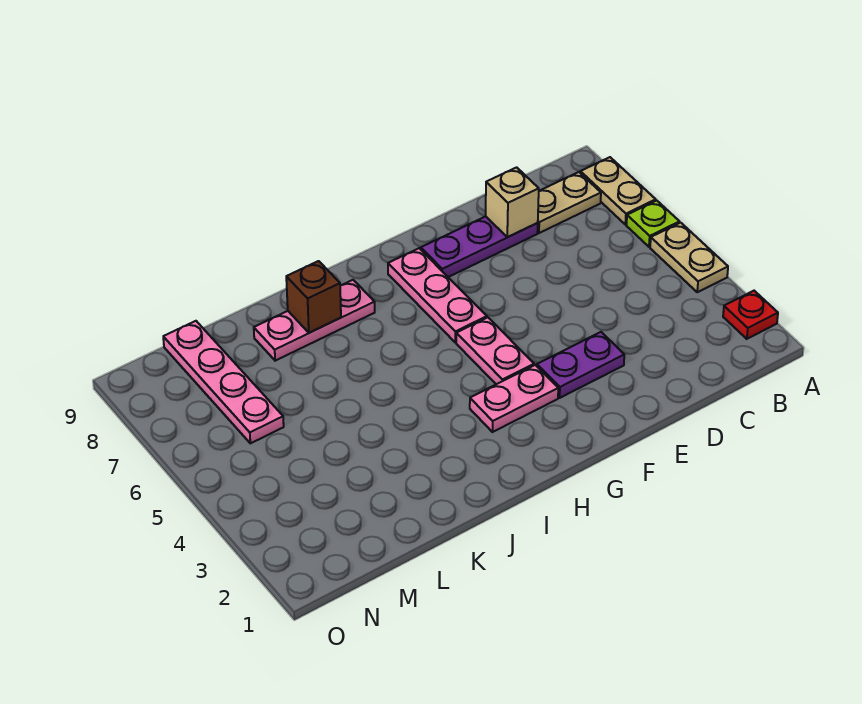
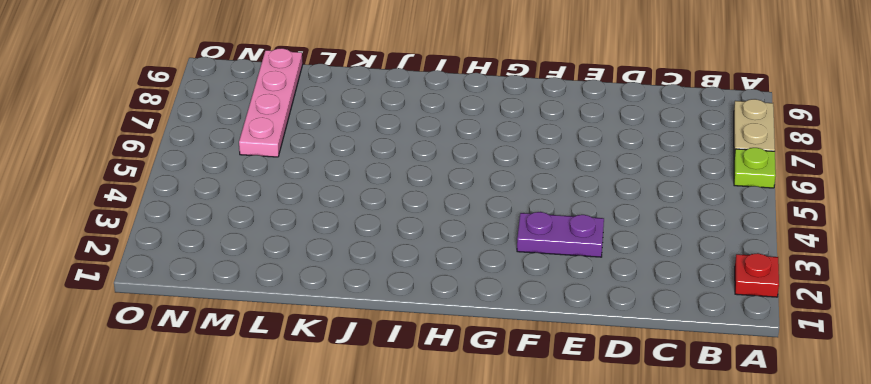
none -> tan plate A4:A5 level 1
none -> tan plate B8:C8 level 1
none -> purple plate D8:F8 level 1

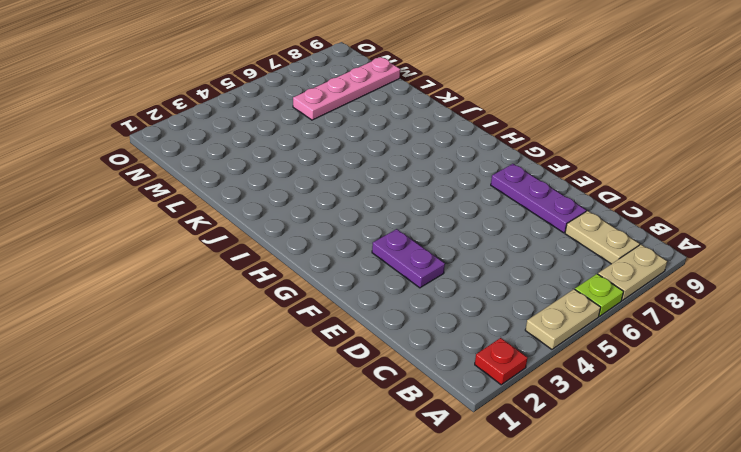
none -> pink plate G3:H3 level 1
none -> pink plate G4:G5 level 1
none -> pink plate G6:G8 level 1

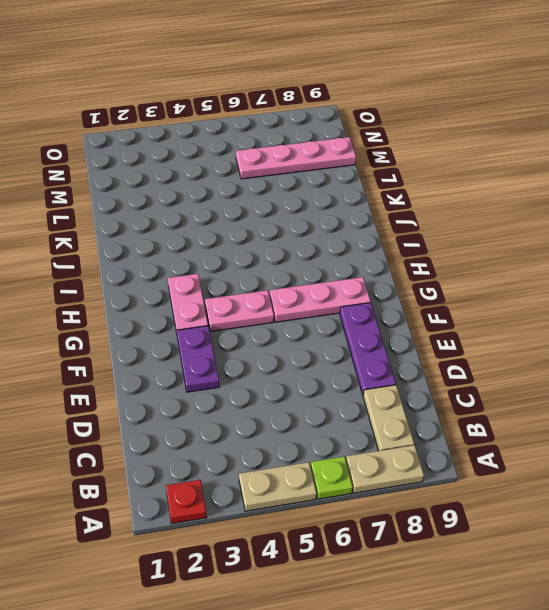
none -> pink plate I8:K8 level 1
none -> tan brick D8 level 2
none -> brown brick J8 level 2

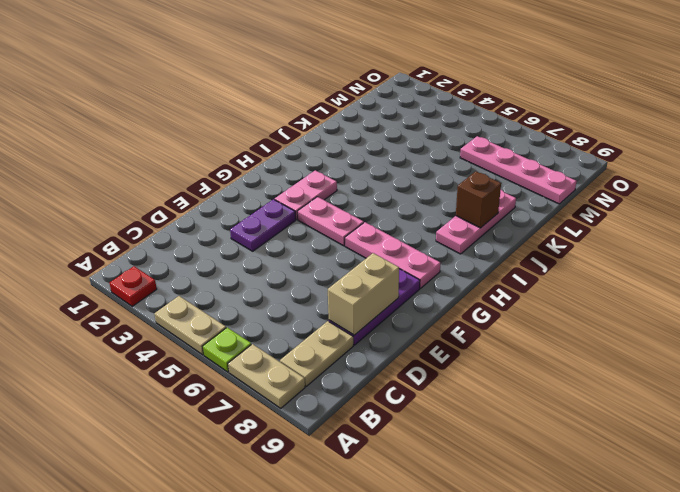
tan brick D8:E8 level 2 -> tan brick D8 level 2

